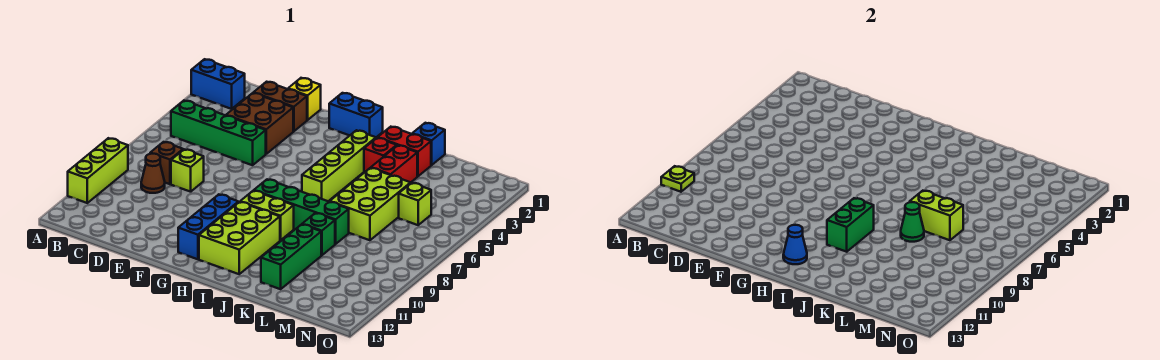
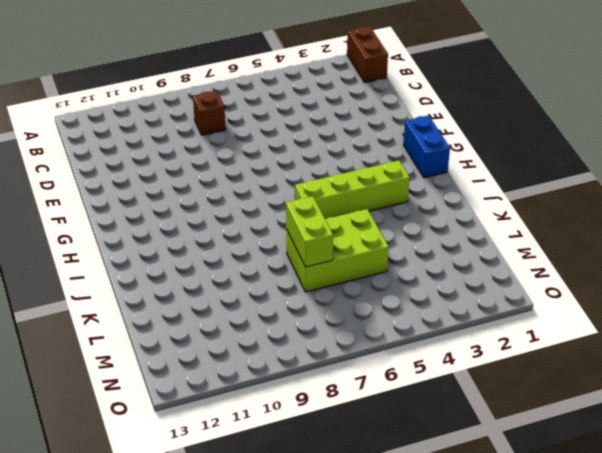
brown brick A1:B1 level 1 -> brown brick D2:E2 level 1
none -> blue brick A2:B2 level 1
none -> lime brick A9:A11 level 1
none -> green brick B5:E5 level 1

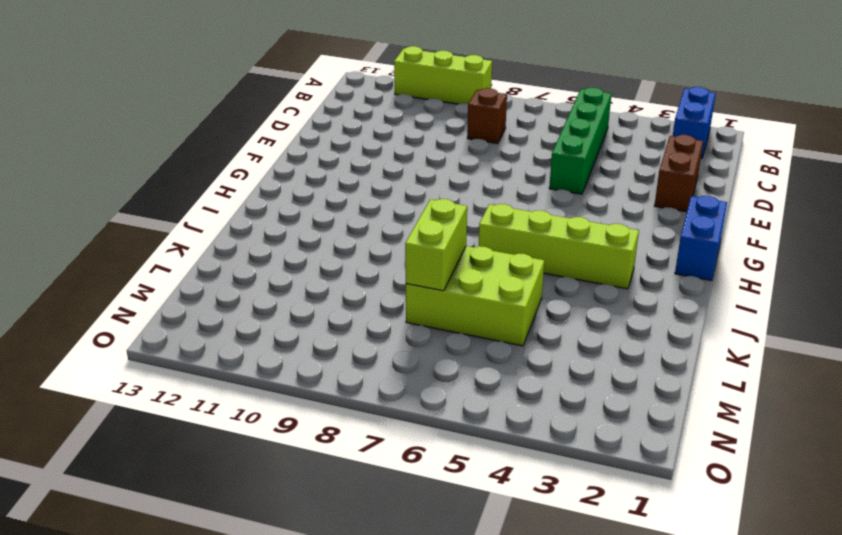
none -> brown cone C9 level 1
none -> brown brick D3:E4 level 1
none -> lime brick D8 level 1

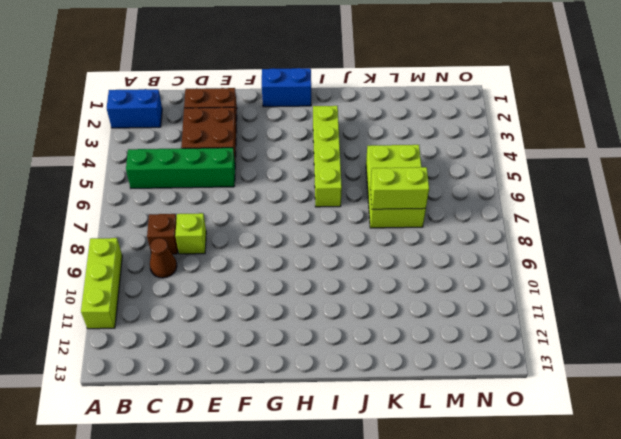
none -> yellow brick E1 level 1
none -> blue brick G10:G12 level 1
none -> green brick H8:K8 level 1

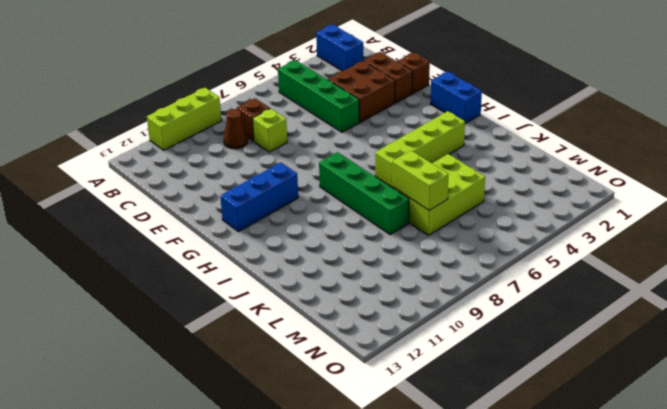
brown brick E1 level 1 -> yellow brick E1 level 1
none -> lime brick H9:I9 level 1
none -> lime brick H10:I12 level 1
none -> red brick J2:K2 level 1

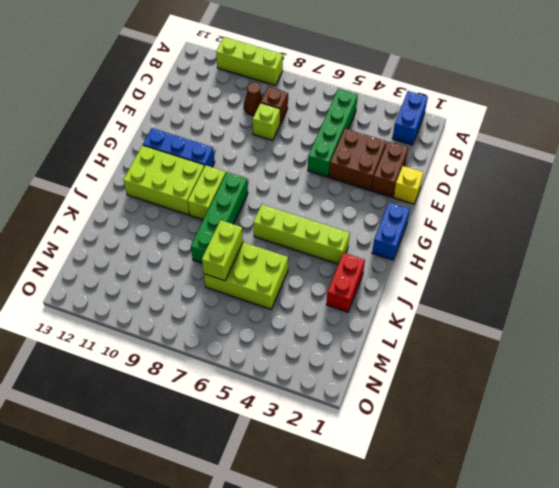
none -> red brick J3 level 1
none -> blue brick K1 level 1
none -> red brick K3:K4 level 1

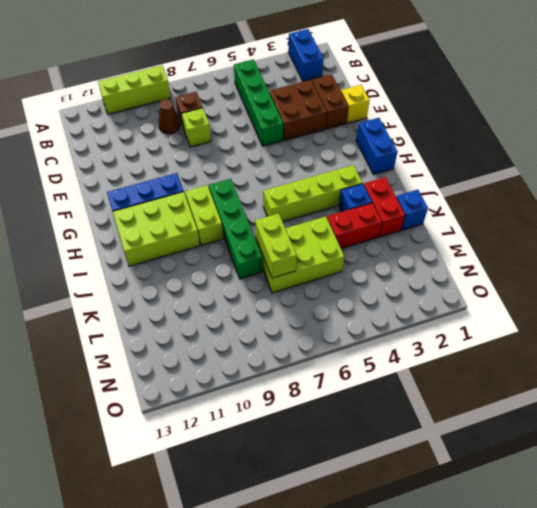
blue brick J3 level 1 -> red brick J3 level 1
none -> green brick K9 level 1
none -> green brick K10:K12 level 1
none -> lime brick M5 level 1

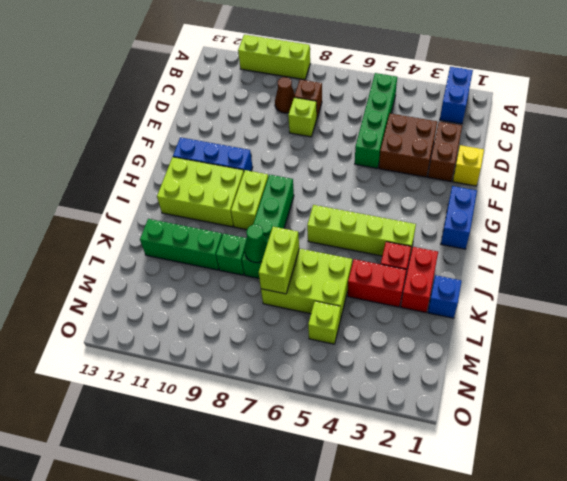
none -> lime plate A10 level 2
none -> blue cone H12 level 2
none -> green brick I9:I10 level 2

